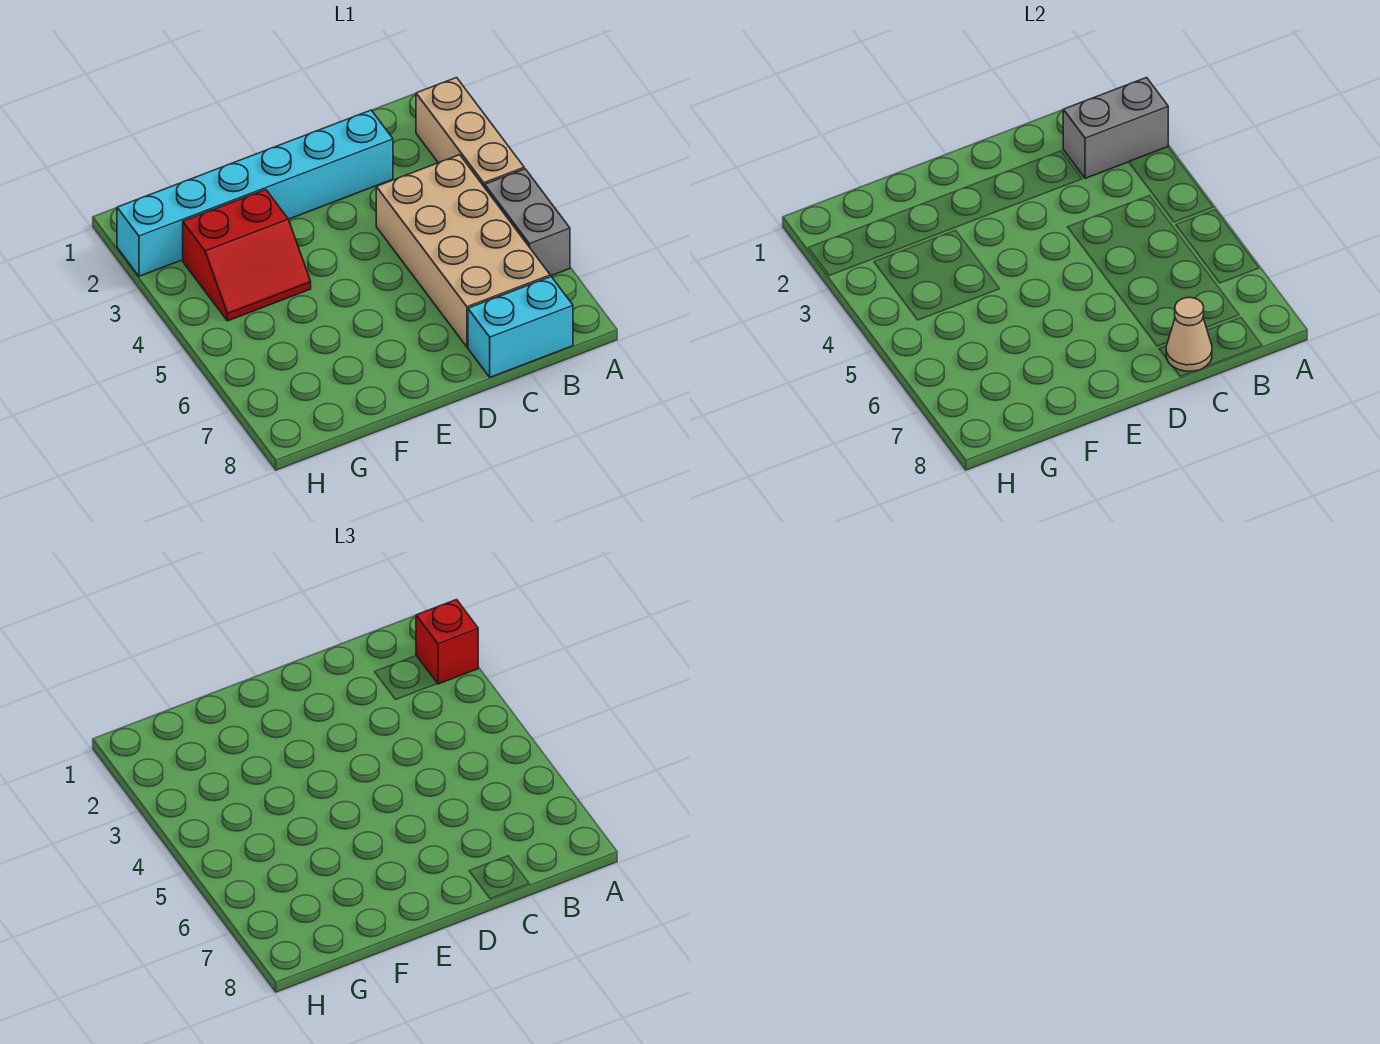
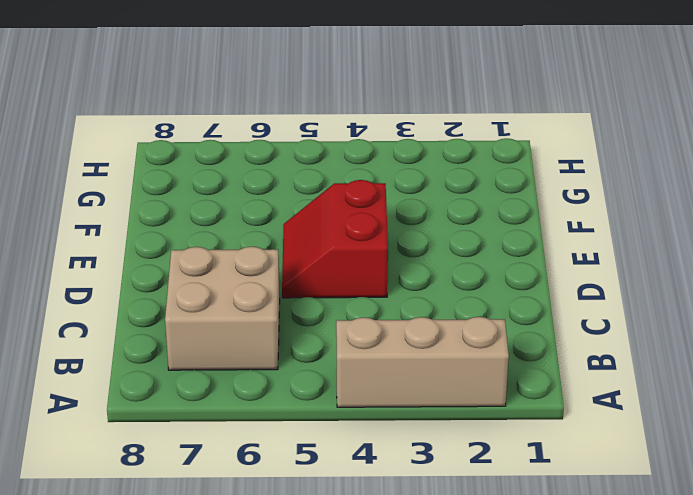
tan brick B6:C7 level 1 -> tan brick B4:C7 level 1
red slope D4:E5 level 1 top 4 -> red slope F3:G4 level 1 top 3
none -> grey brick A5:A6 level 1
none -> cyan brick B8:C8 level 1

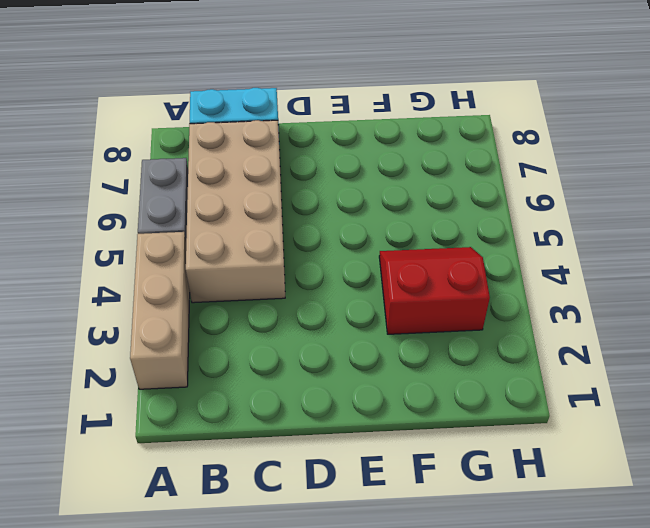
none -> cyan brick C2:H2 level 1
none -> grey brick A2:B2 level 2

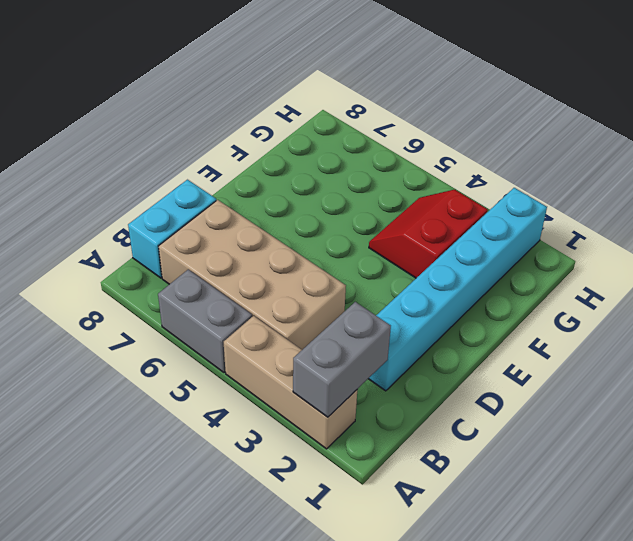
none -> tan cone C8 level 2
none -> red brick A2 level 3

